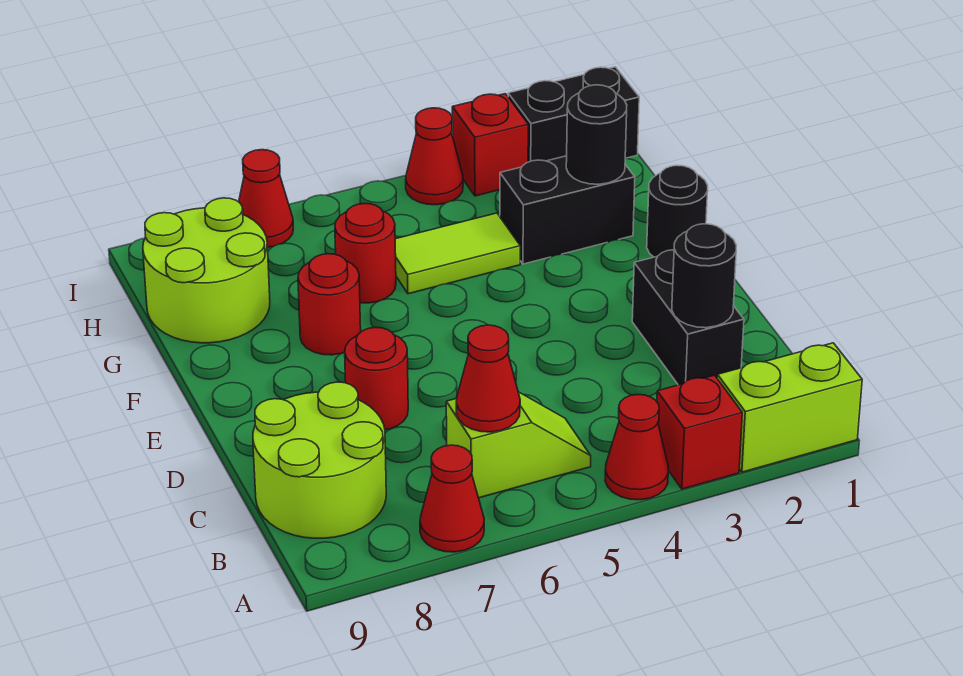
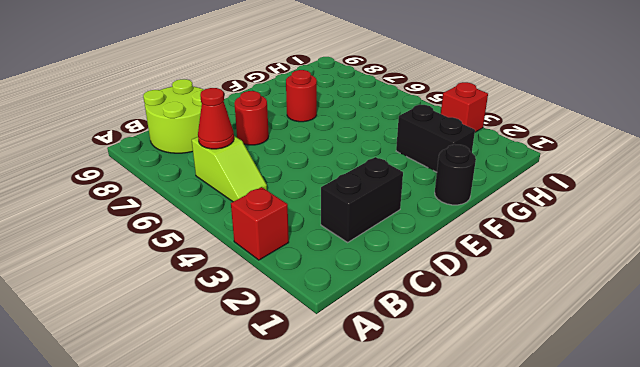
none -> lime brick A1:A2 level 1
none -> red cone A4 level 1
none -> red cone A7 level 1

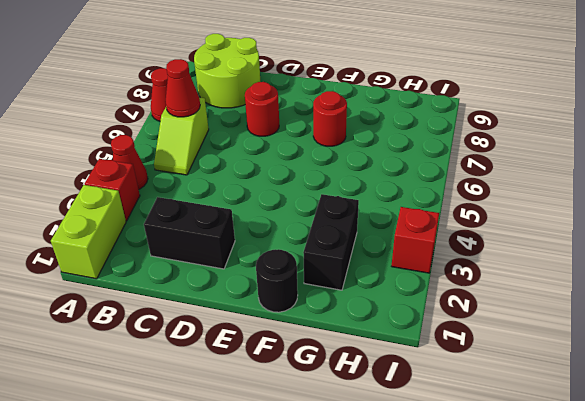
none -> lime tile G4:G5 level 1
none -> red round brick G6 level 1
none -> lime round brick G8:H9 level 1

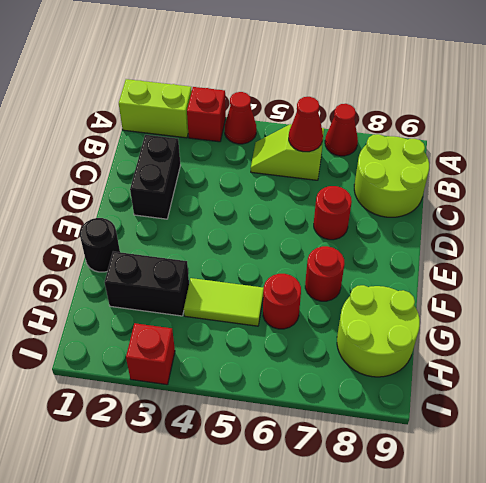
none -> black brick I1:I2 level 1
none -> red cone I4 level 1
none -> red cone I7 level 1

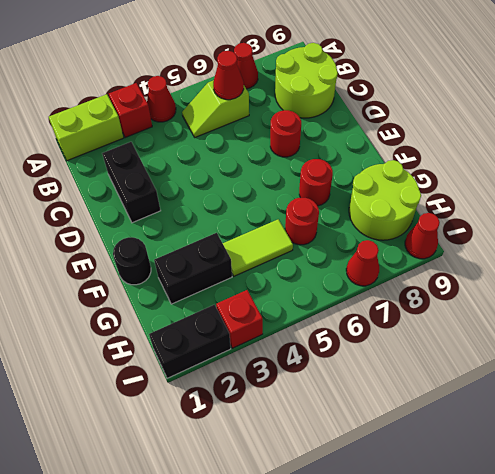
red cone I9 level 1 -> red cone I4 level 1
none -> black round brick C2 level 2
none -> black round brick G2 level 2

